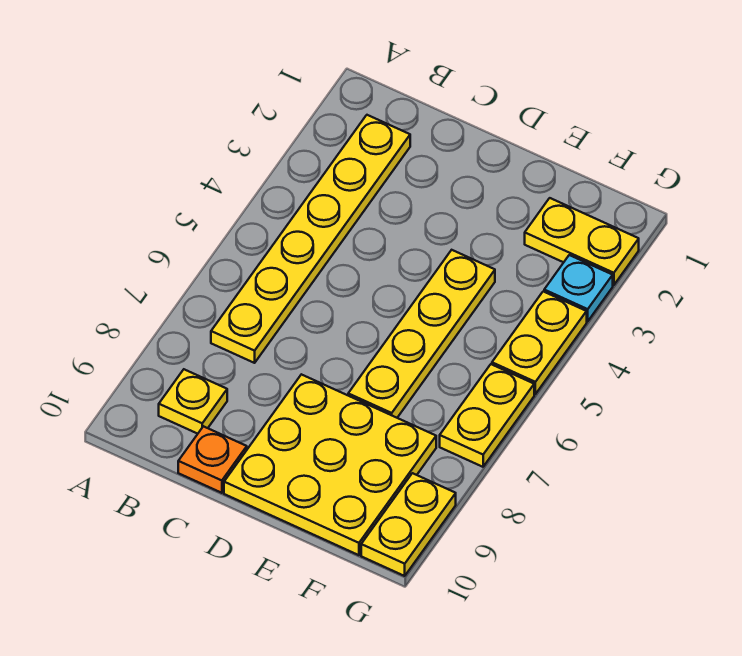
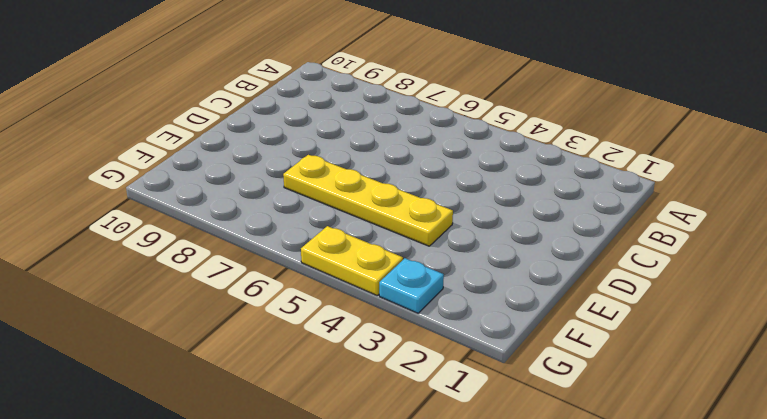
none -> yellow plate B2:B7 level 1
none -> yellow plate B9 level 1

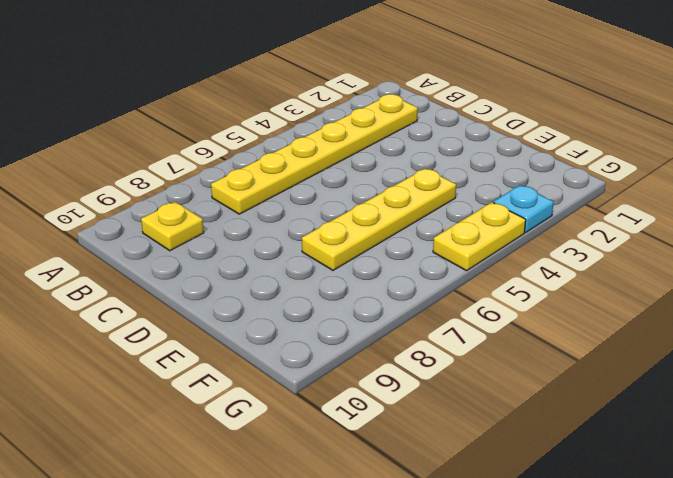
none -> orange plate C10 level 1
none -> yellow plate D8:F10 level 1

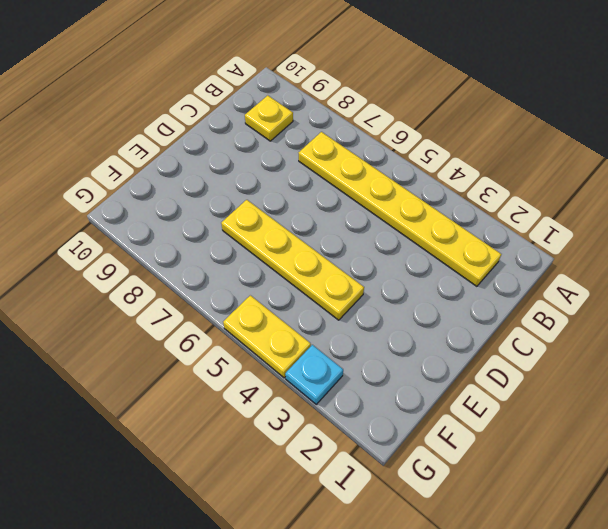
none -> orange plate C10 level 1
none -> yellow plate D8:F10 level 1

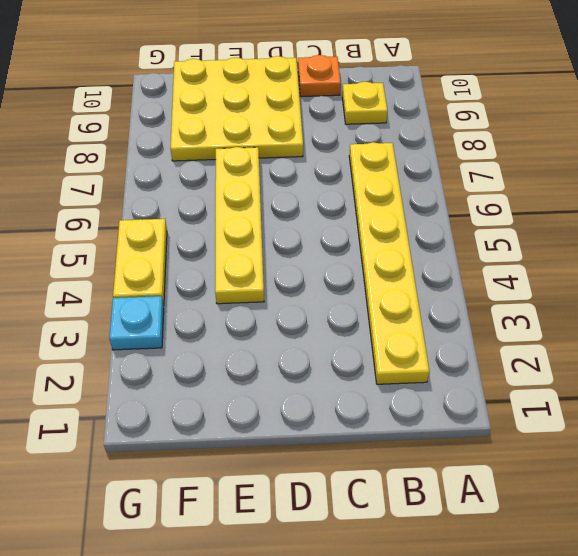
none -> yellow plate F2:G2 level 1
none -> yellow plate G6:G7 level 1

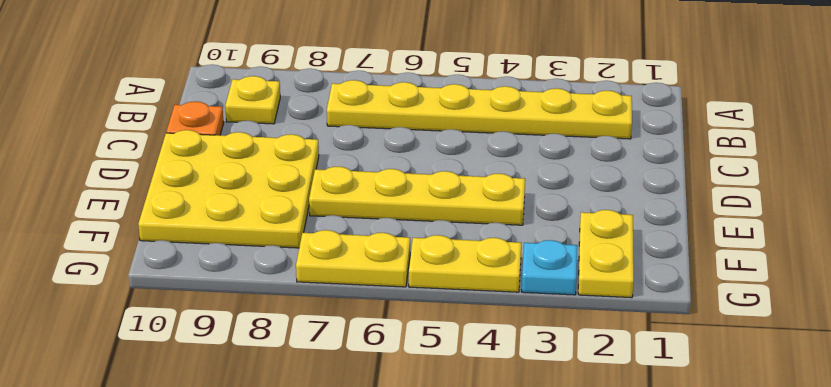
none -> yellow plate G9:G10 level 1

